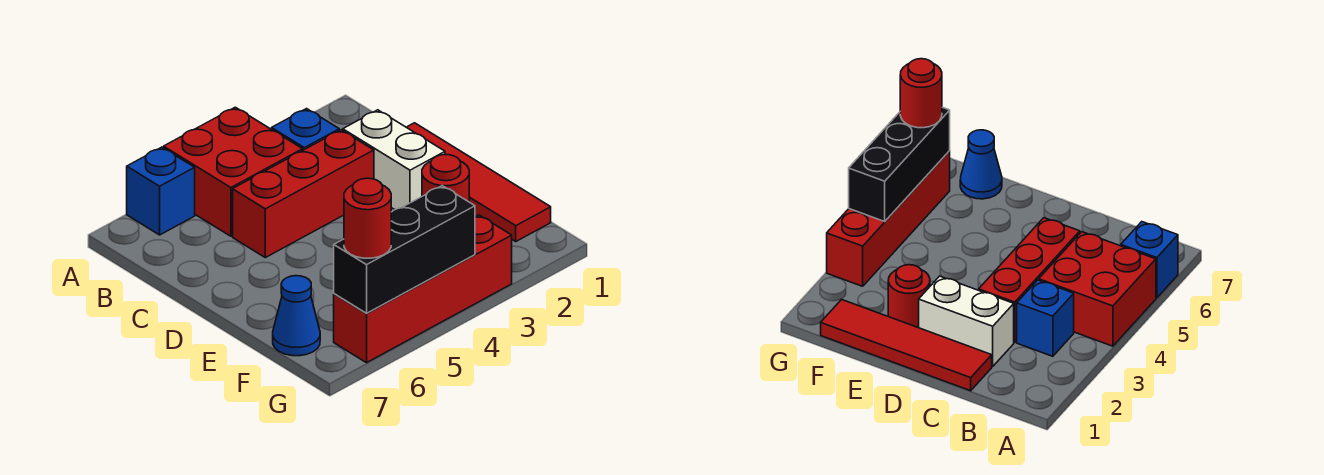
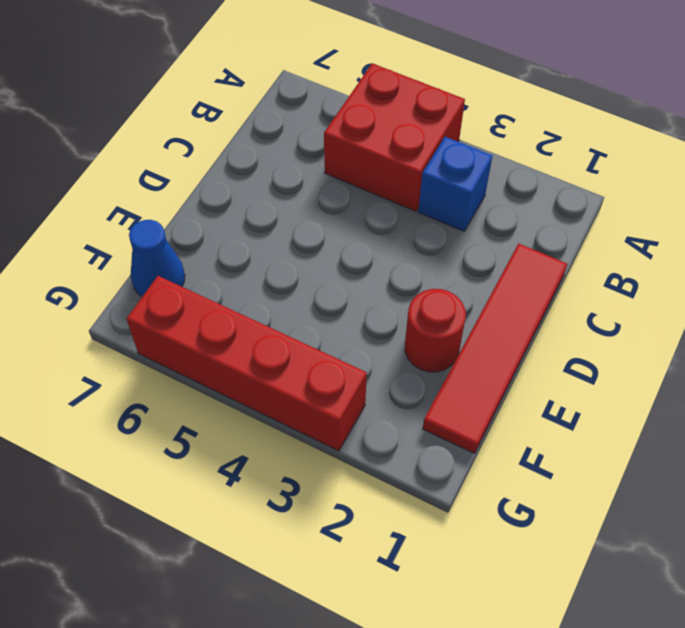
none -> blue brick A6 level 1
none -> white brick C2:D2 level 1

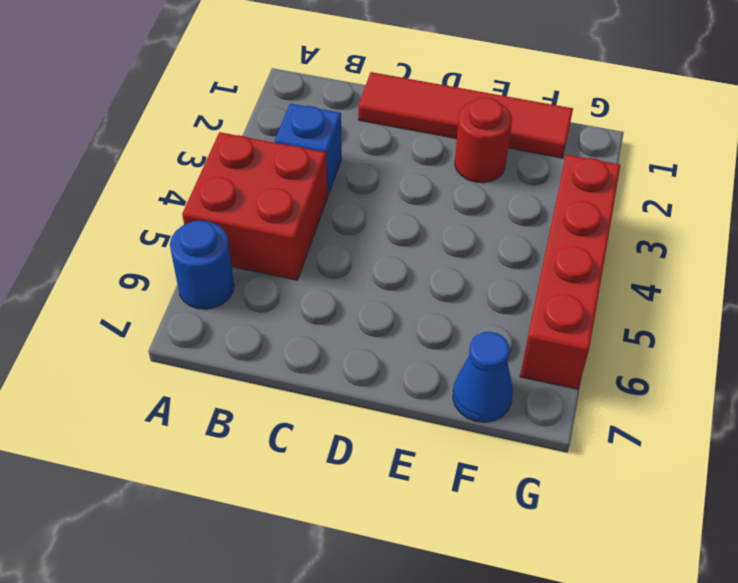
blue round brick A6 level 1 -> blue brick A6 level 1
none -> white brick C2:D2 level 1
none -> red brick C3:C5 level 1

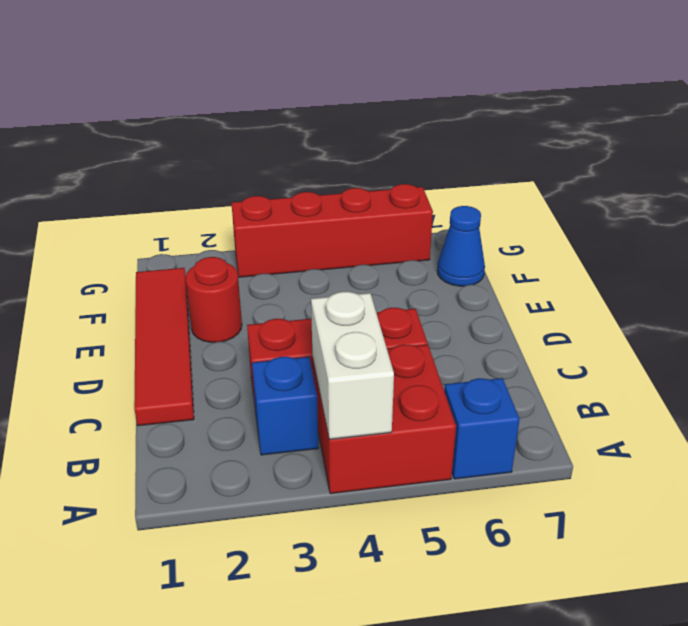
white brick A4:B4 level 2 -> white brick C2:D2 level 1
none -> black brick G4:G6 level 2
none -> red round brick G6 level 3

